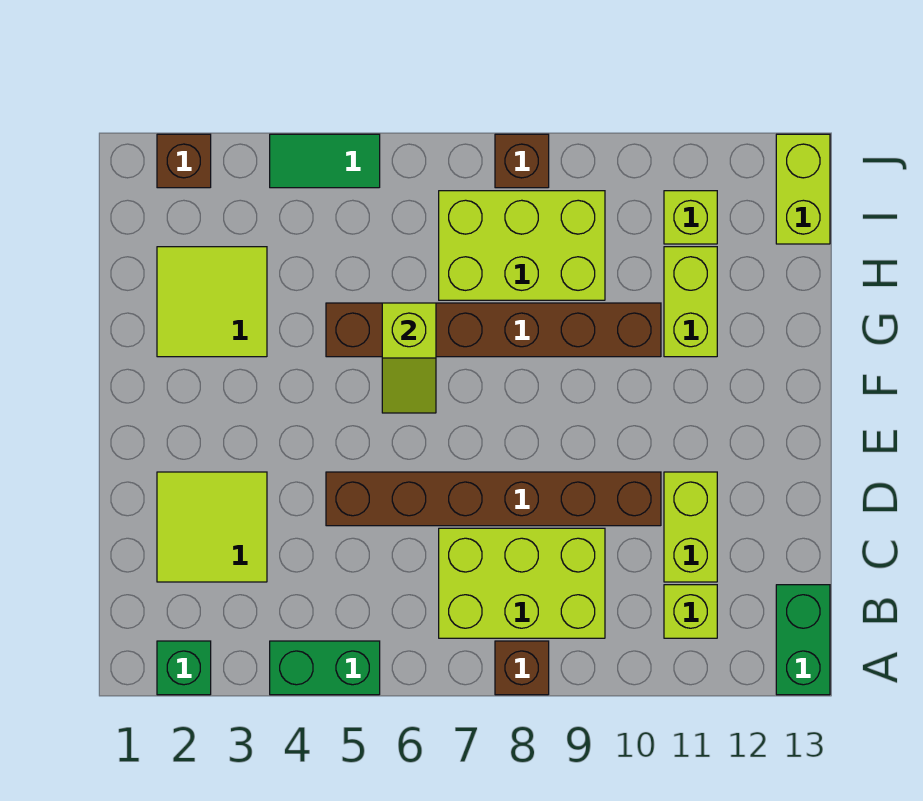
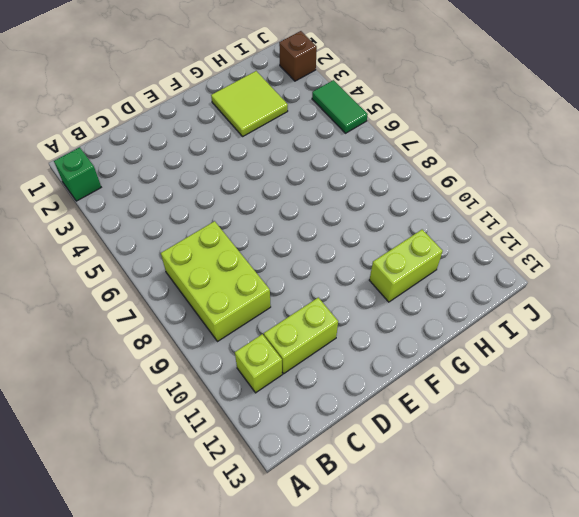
none -> green brick A4:A5 level 1
none -> brown brick A8 level 1
none -> green brick A13:B13 level 1

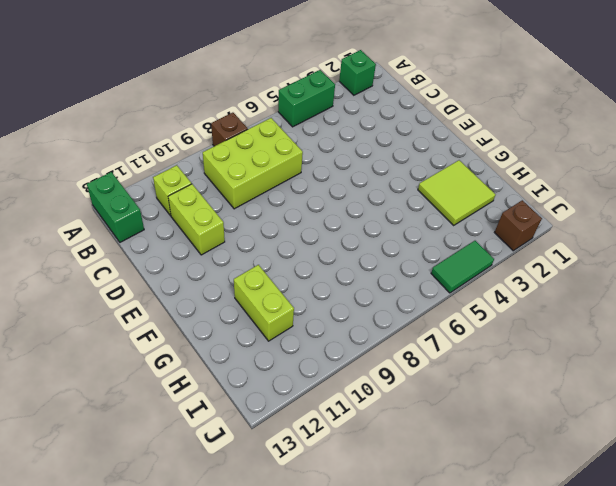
none -> lime tile C2:D3 level 1
none -> brown brick D5:D10 level 1
none -> brown brick G5:G10 level 1

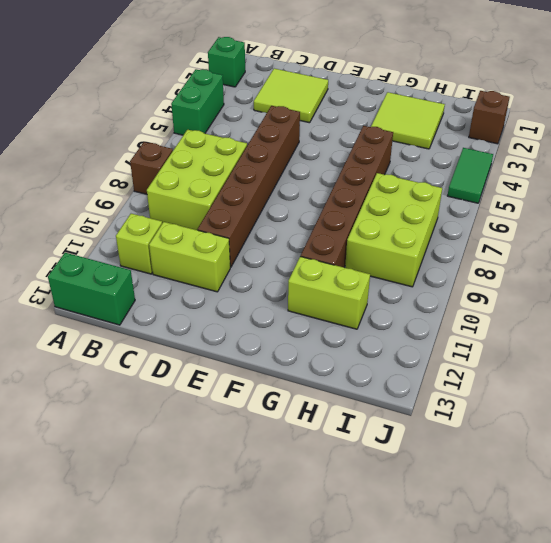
none -> lime brick I11 level 1
none -> lime brick I13:J13 level 1
none -> brown brick J8 level 1

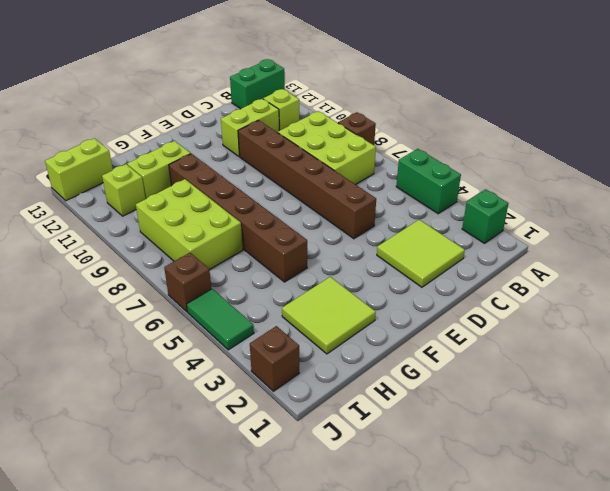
brown brick J6 level 1 -> brown brick J8 level 1
none -> lime slope F6:G6 level 2 top G

